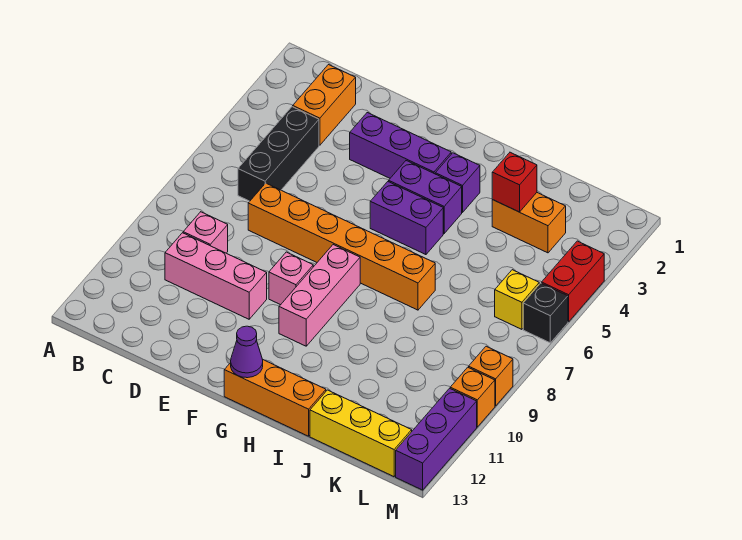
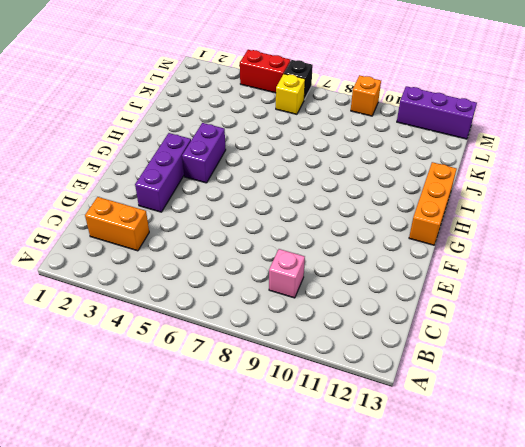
none -> black brick C4:C6 level 1
none -> pink brick C10:E10 level 1
none -> orange brick D7:I7 level 1

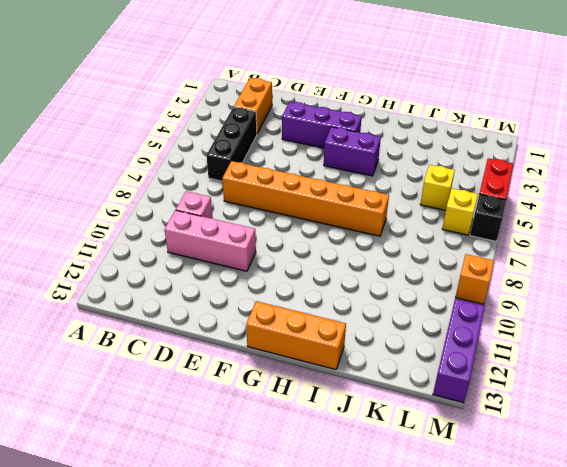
yellow brick K5 level 1 -> none
none -> pink brick F9 level 1
none -> purple brick G5:H5 level 1
none -> pink brick G8:G10 level 1

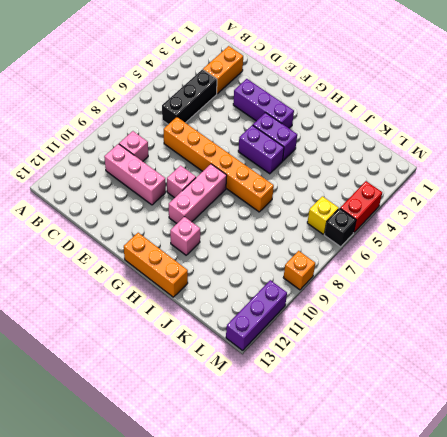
pink brick H11 level 1 -> none
none -> purple brick H3 level 1
none -> orange brick J3:K3 level 1
none -> yellow brick J13:L13 level 1

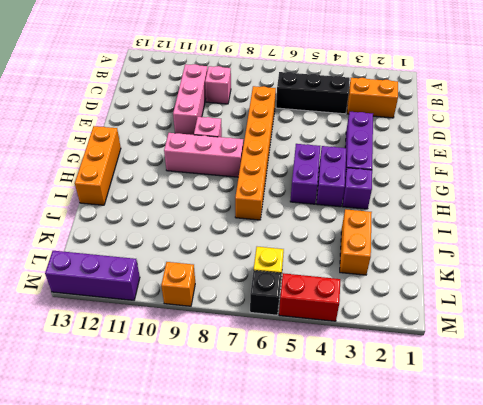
none -> yellow brick J13:L13 level 1
none -> orange brick M10 level 1
none -> purple cone G13 level 2

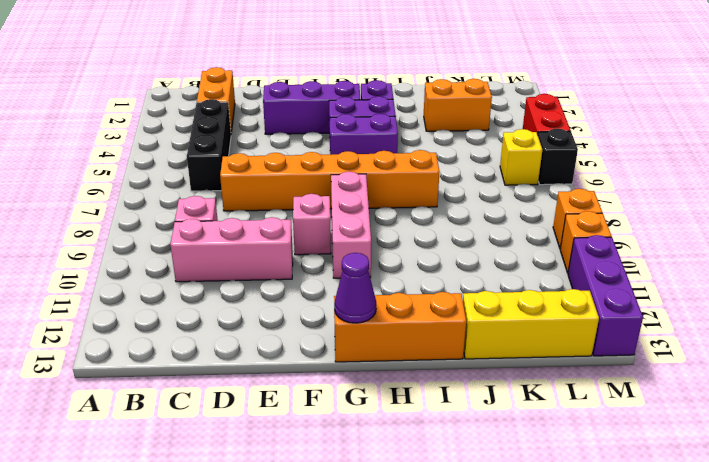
none -> red brick J3 level 2

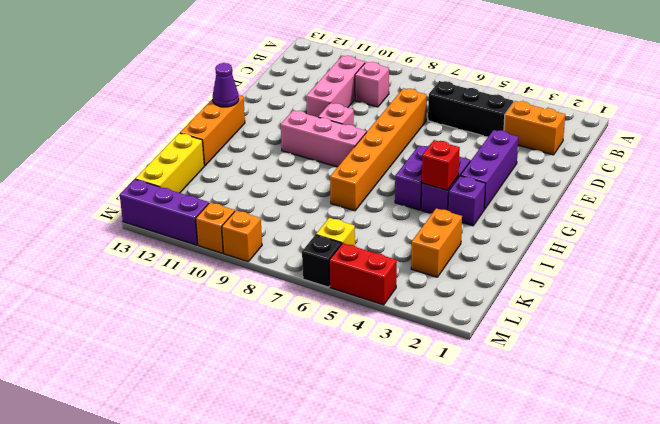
red brick H4 level 2 -> red brick J3 level 2

